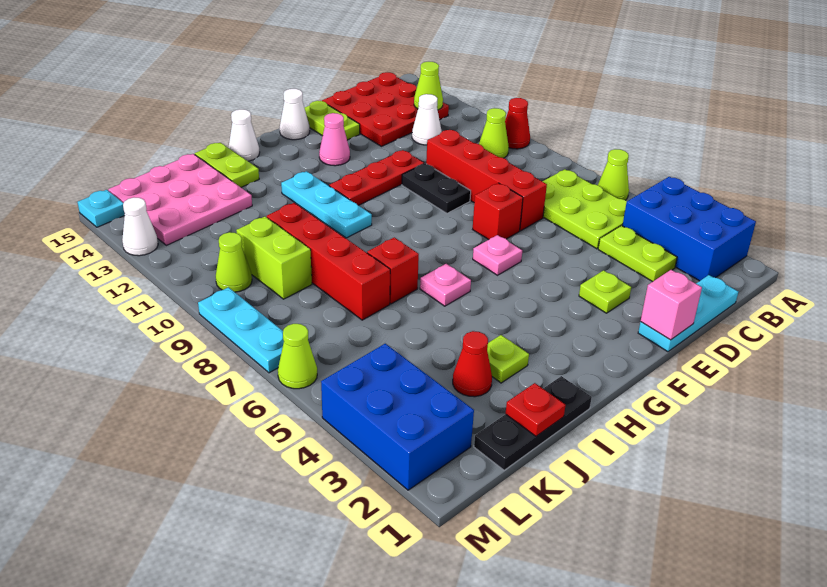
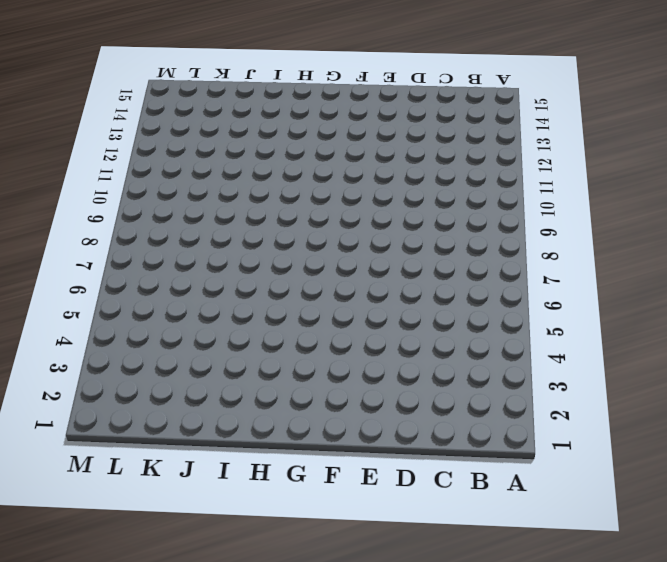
none -> blue brick A2:B4 level 1
none -> lime cone A6 level 1
none -> red cone A10 level 1
none -> lime plate B5:C7 level 1

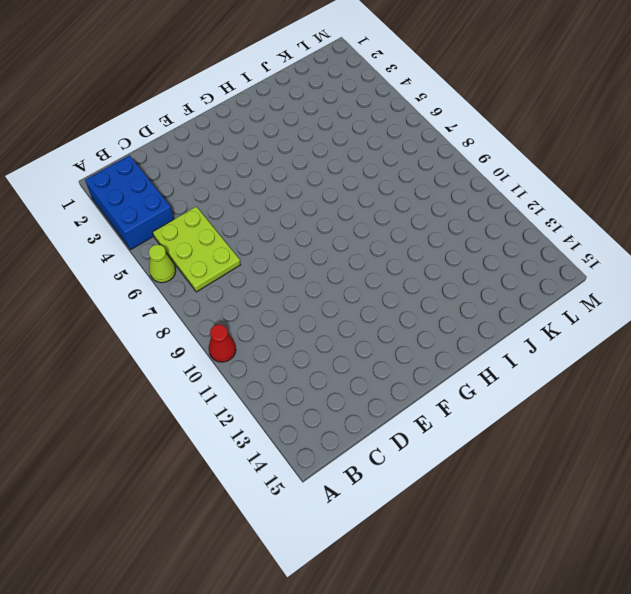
none -> lime cone B10 level 1
none -> red plate B13:D15 level 1
none -> cyan plate C1:E1 level 1
none -> lime plate C3:C4 level 1

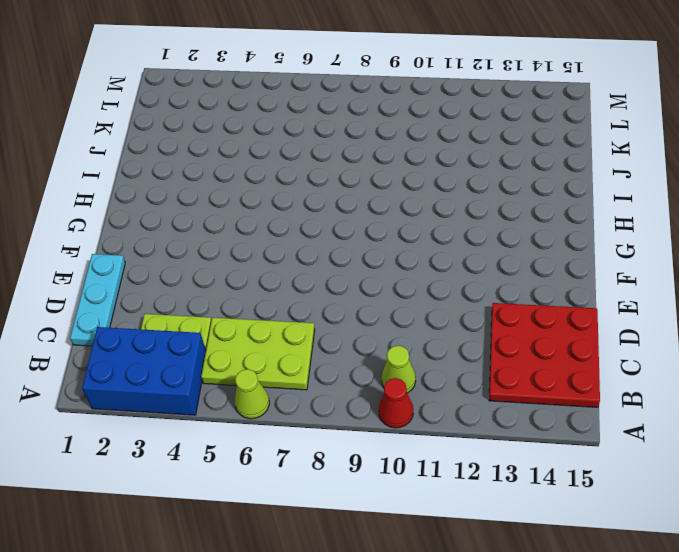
none -> white cone C12 level 1
none -> red brick D7:D10 level 1
none -> lime plate E3 level 1
none -> red brick E7 level 1

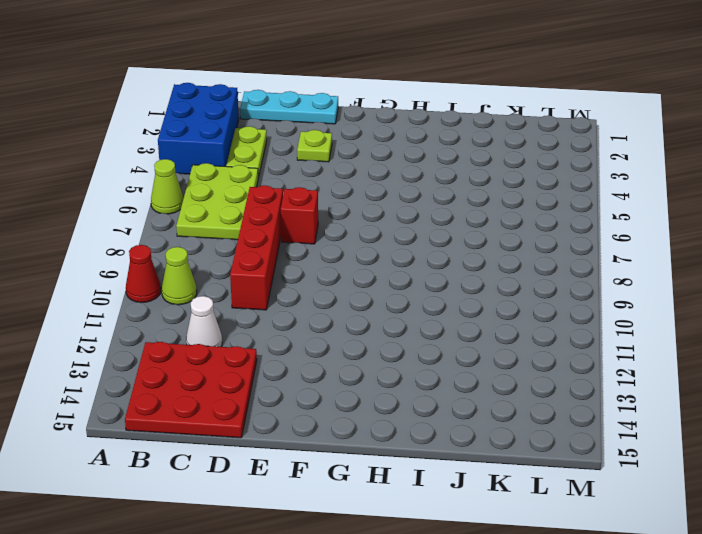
none -> black plate E9:E10 level 1
none -> red plate E11:G11 level 1
none -> lime plate E14:E15 level 1
none -> pink plate F6 level 1

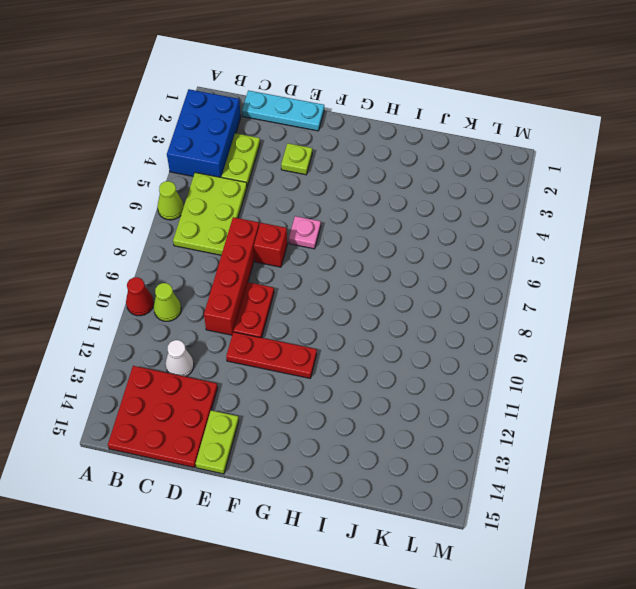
red plate E9:E10 level 1 -> black plate E9:E10 level 1
none -> pink cone F13 level 1
none -> white cone F15 level 1
none -> pink plate H6 level 1
none -> cyan plate H10:H12 level 1

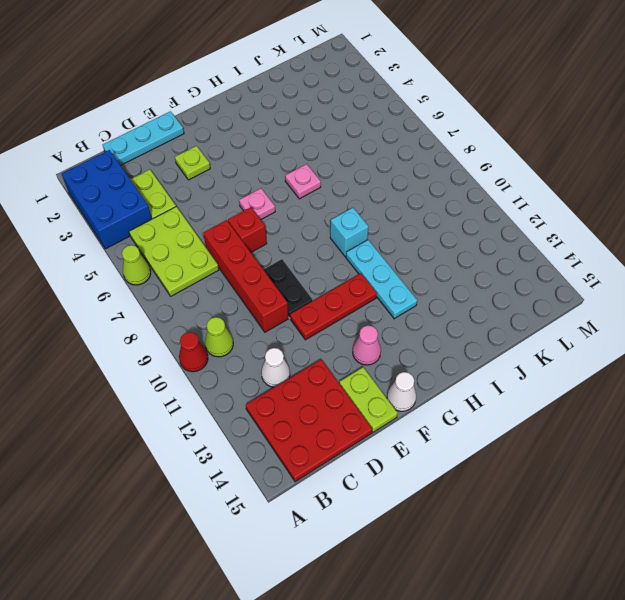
cyan brick H9 level 1 -> none
none -> white cone H15 level 1
none -> black plate I1:K1 level 1
none -> lime plate I3 level 1
none -> red brick I7 level 1

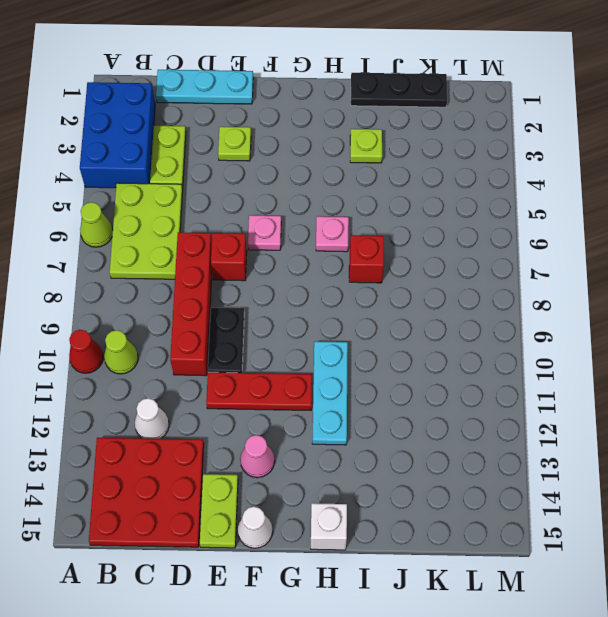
white brick H15 level 1 -> white cone H15 level 1
none -> lime plate I14:I15 level 1
none -> red cone J3 level 1
none -> red brick J7:J10 level 1
none -> pink plate J13:L15 level 1

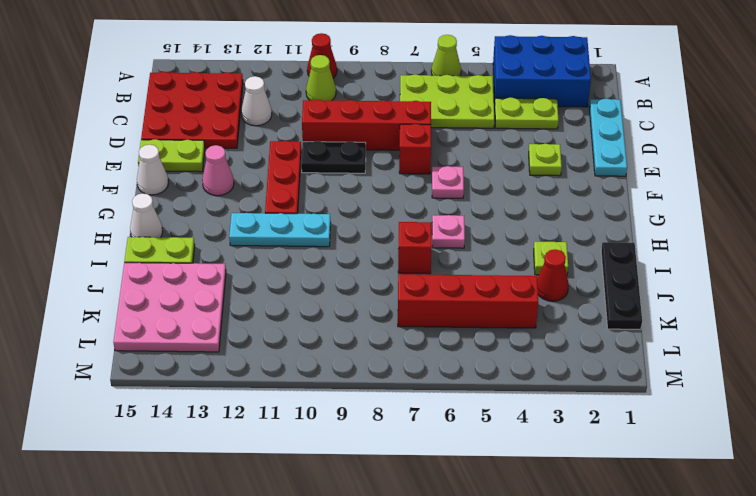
red brick K4:K7 level 1 -> red brick J7:J10 level 1
none -> lime brick K9:K10 level 1
none -> blue brick L2:M4 level 1
none -> lime cone L10 level 1
none -> lime cone M6 level 1

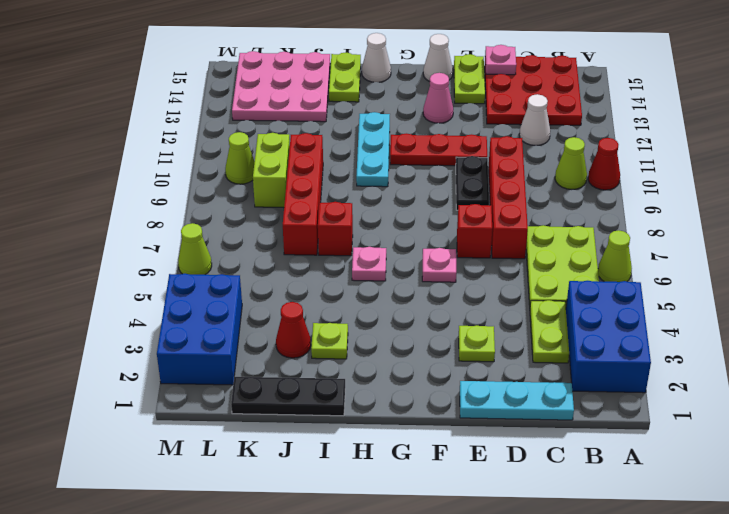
pink plate D15 level 2 -> none
none -> cyan plate M7:M9 level 1
none -> white cone M13 level 1
none -> cyan plate M15 level 1
none -> lime cone B13 level 2

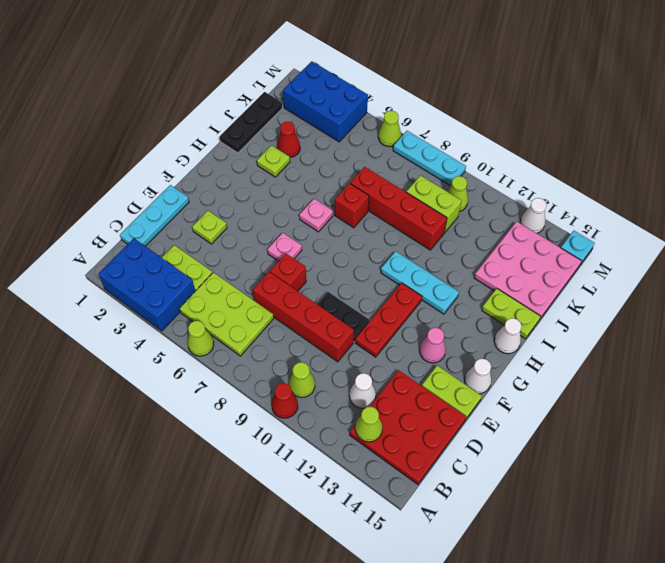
none -> pink brick E1 level 2
none -> red plate J1 level 2

